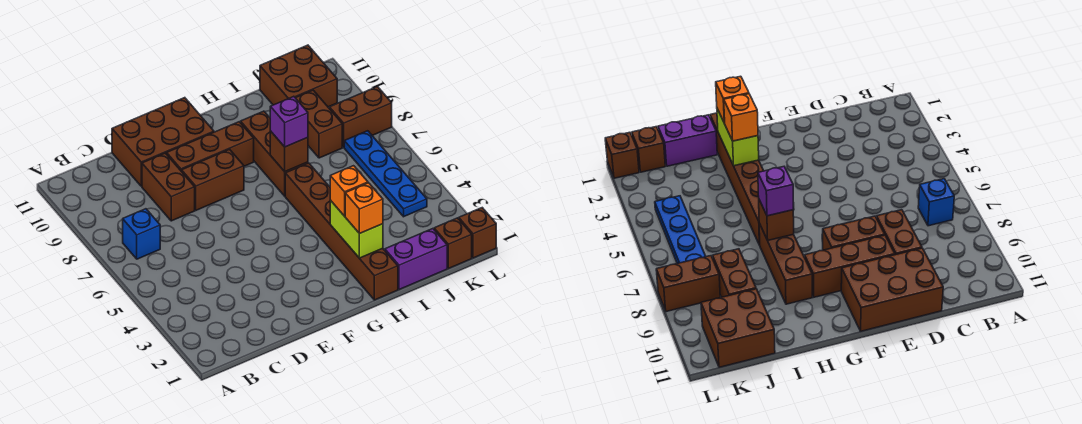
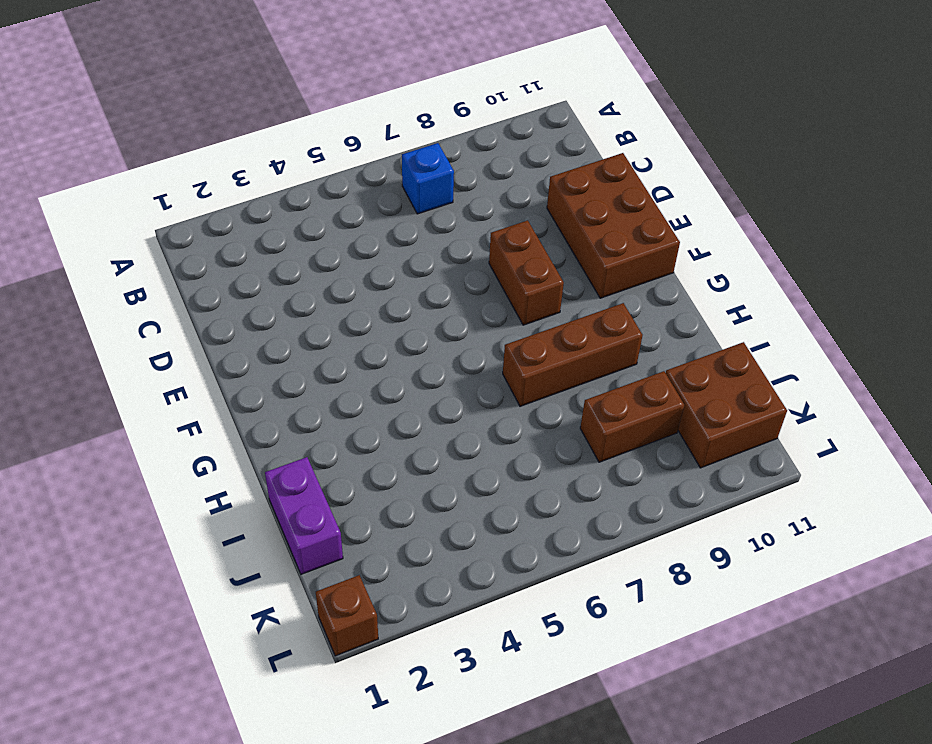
none -> brown brick D8:D9 level 1
none -> brown brick E9:G9 level 1
none -> brown brick H1:H6 level 1

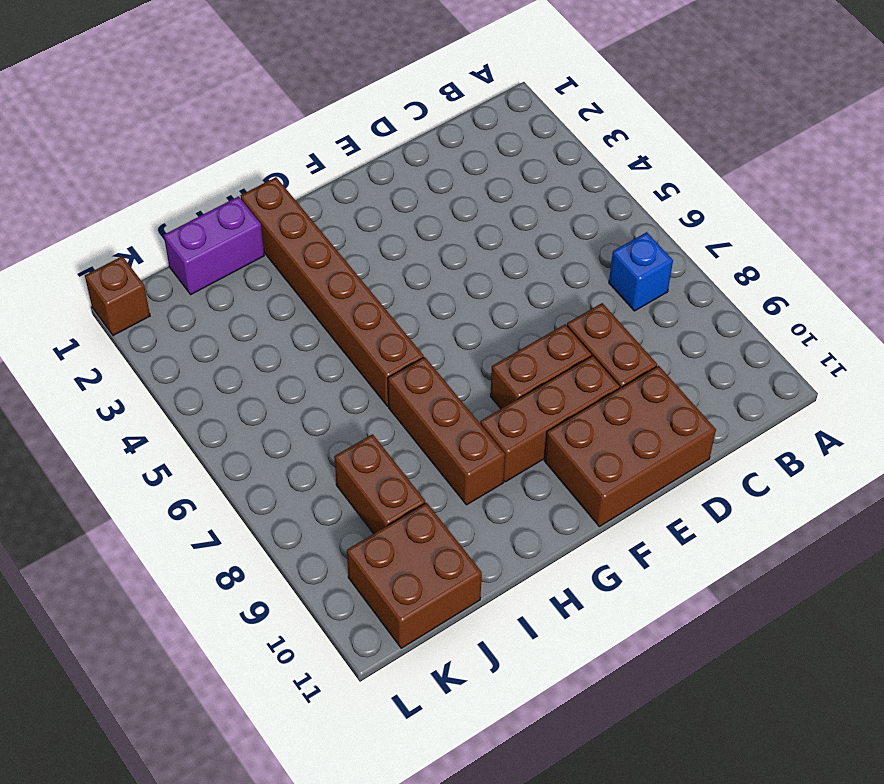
none -> brown brick K1 level 1
none -> blue plate K4:K7 level 1
none -> brown brick K8:L8 level 1

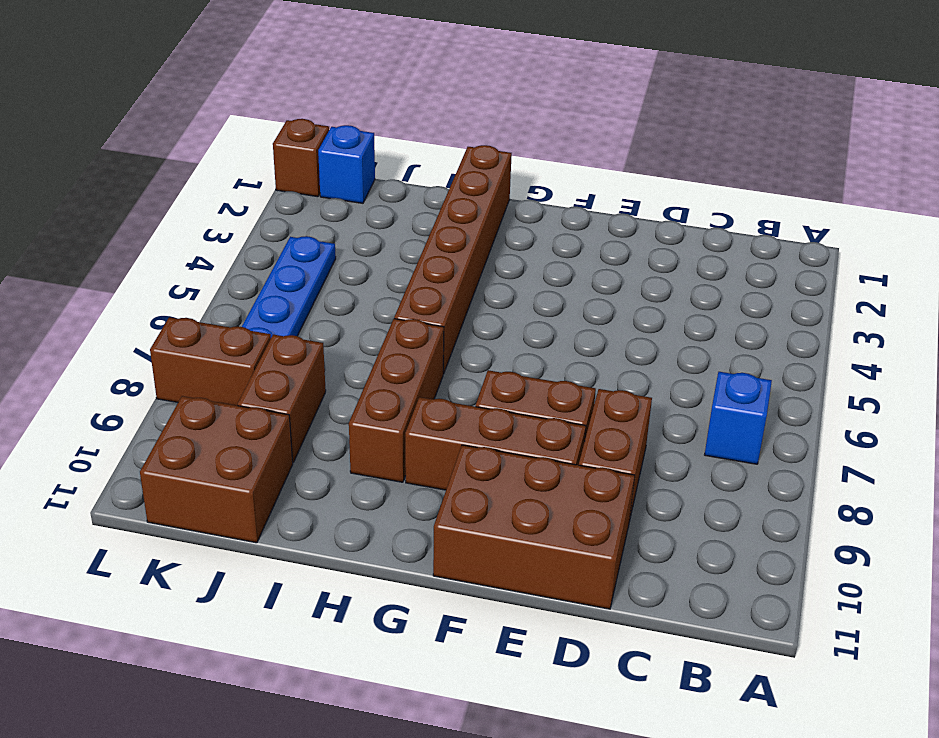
blue brick K1 level 1 -> brown brick K1 level 1
none -> purple brick I1:J1 level 1
none -> lime brick H2:H3 level 2
none -> brown brick H7 level 2

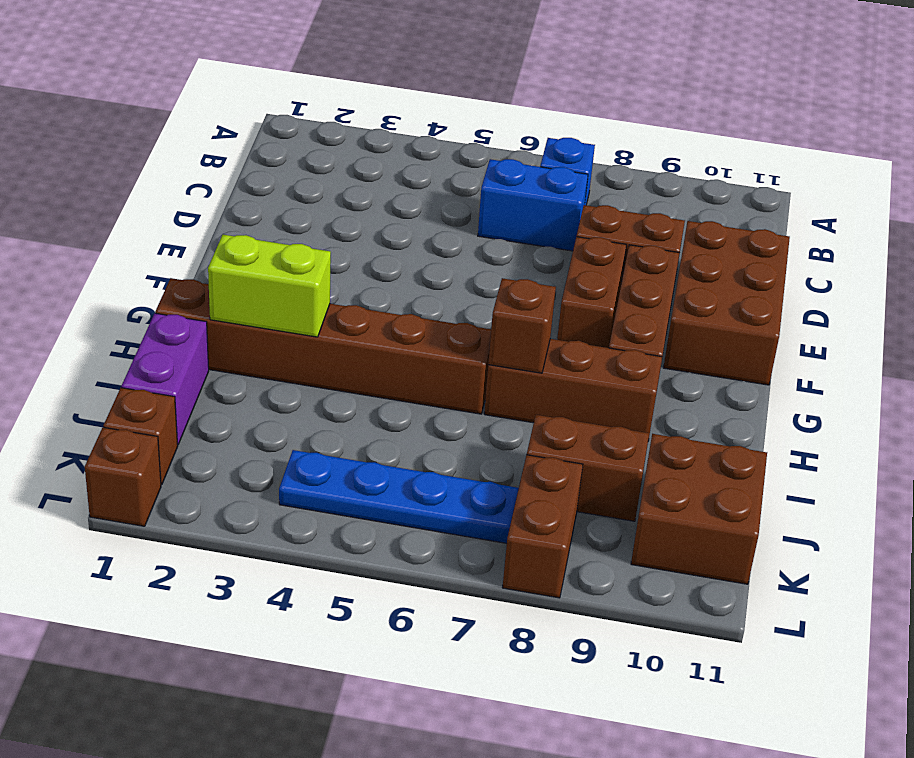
blue brick C6:C7 level 1 -> none
none -> orange brick H2 level 3
none -> orange brick H3 level 3
none -> purple brick H7 level 3

